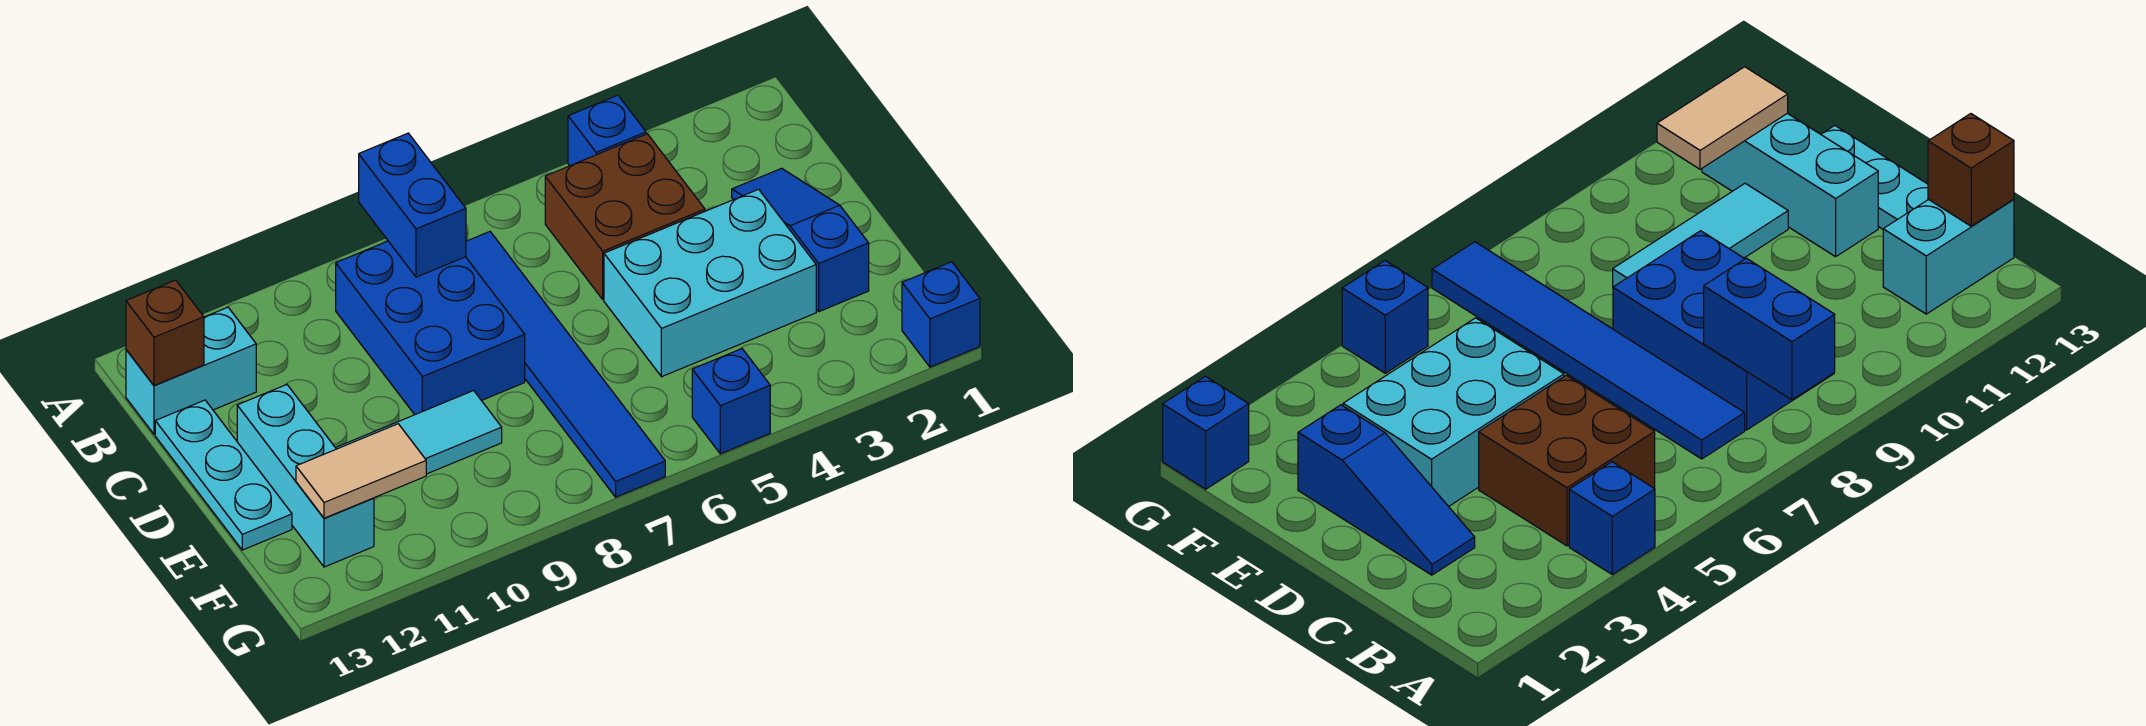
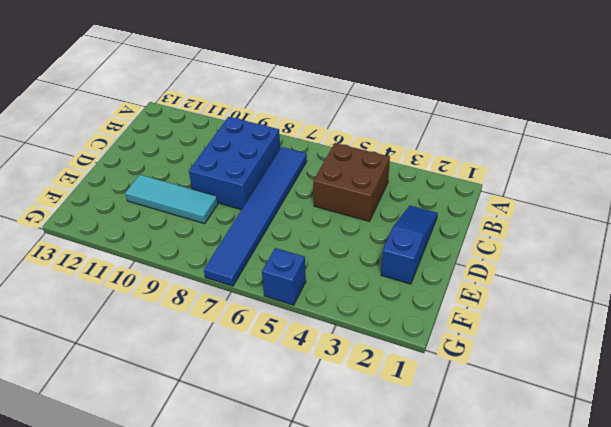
none -> blue brick A4 level 1
none -> cyan brick B12:B13 level 1
none -> cyan plate C13:E13 level 1

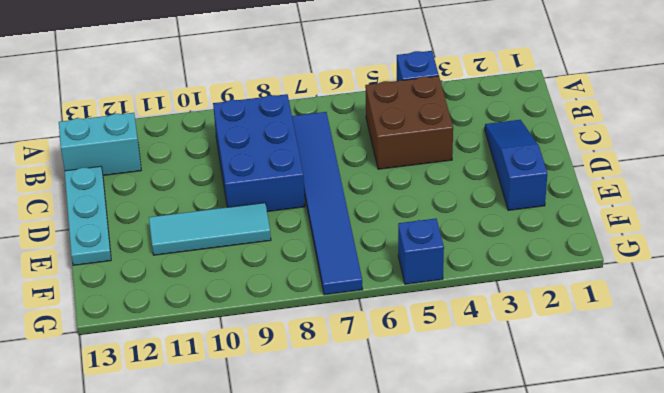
none -> cyan brick D3:E5 level 1
none -> cyan brick D12:F12 level 1
none -> blue brick G1 level 1

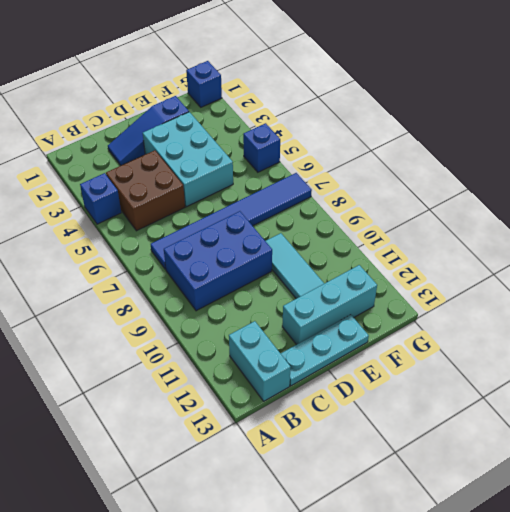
none -> blue brick A8:B8 level 2
none -> brown brick B13 level 2
none -> tan tile F11:F12 level 2

